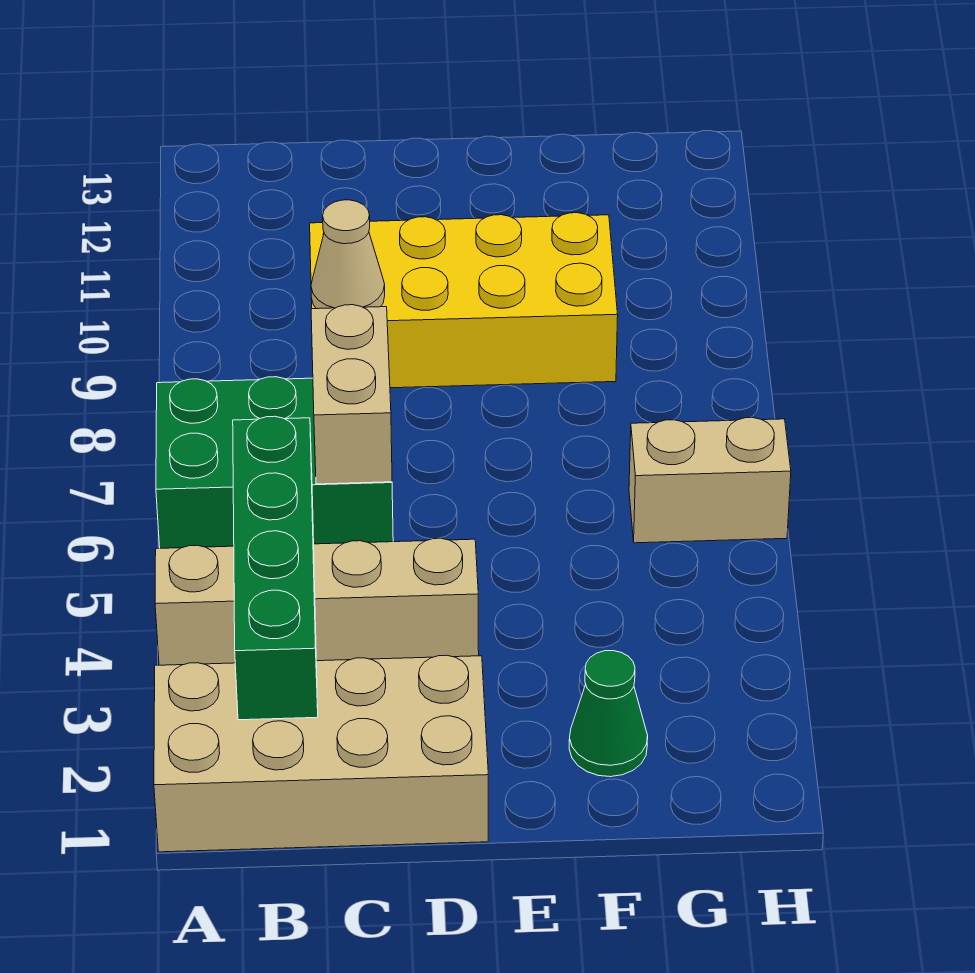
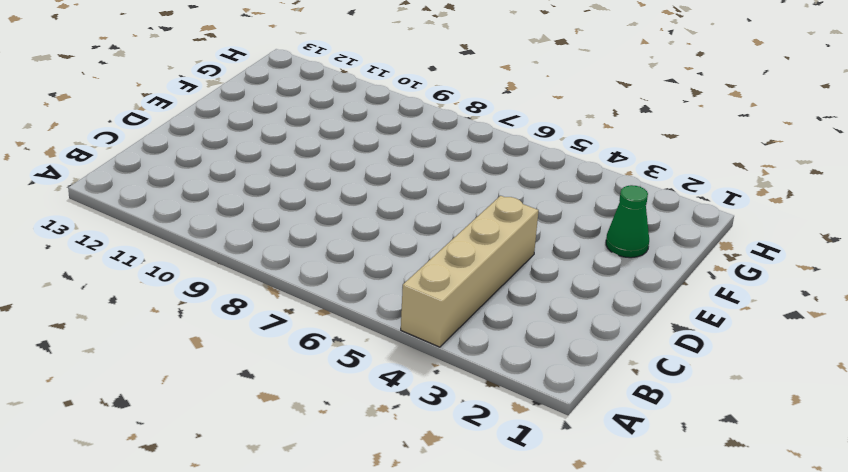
none -> tan brick A1:D2 level 1
none -> green brick A6:C7 level 1

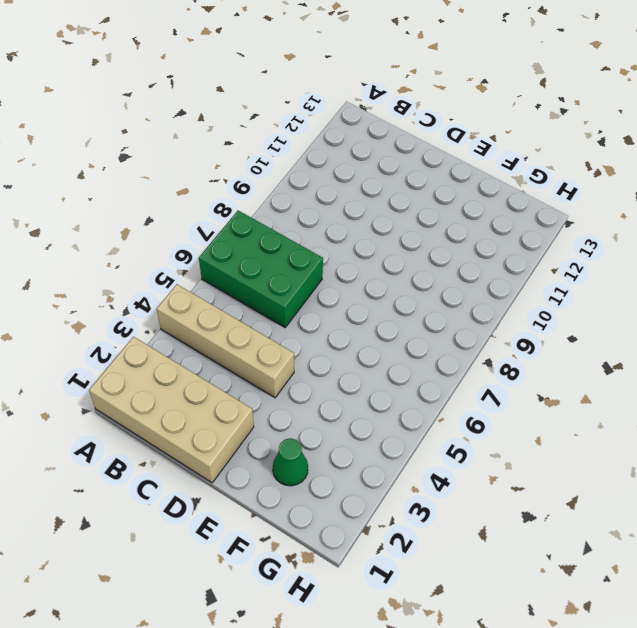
none -> yellow brick C9:F10 level 1
none -> tan brick G6:H6 level 1

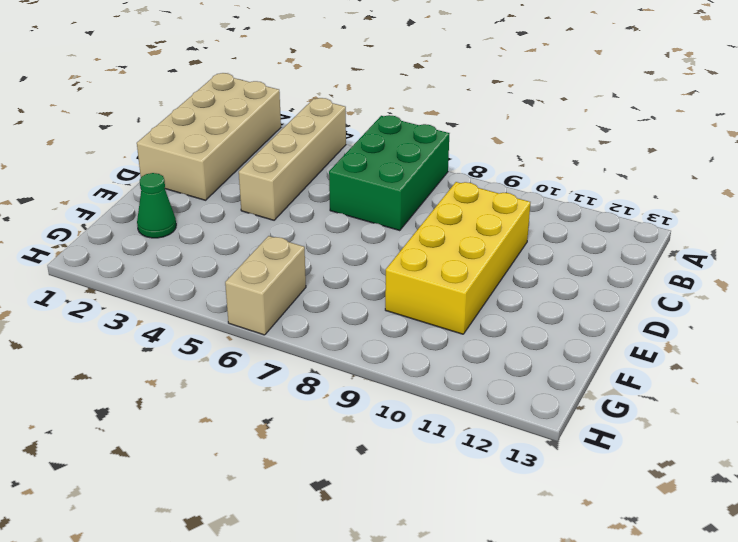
none -> green brick B2:B5 level 2
none -> tan brick C6:C7 level 2

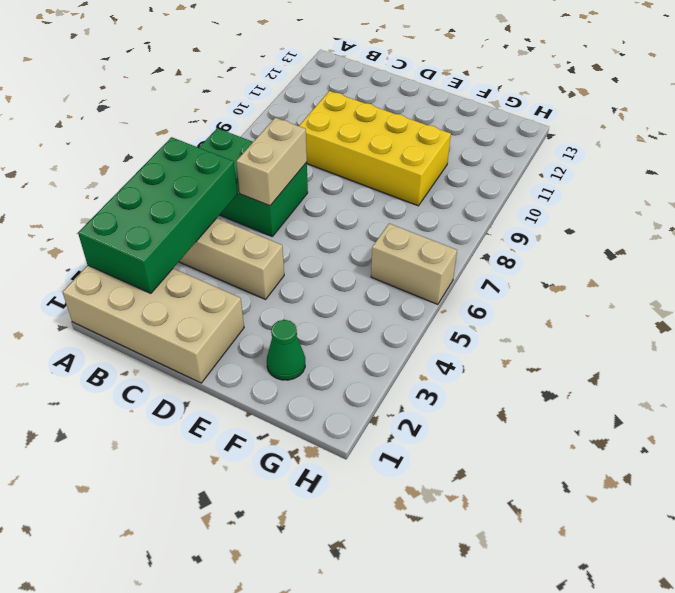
green brick A2:B5 level 2 -> green brick B2:B5 level 2
none -> tan cone C9 level 2

